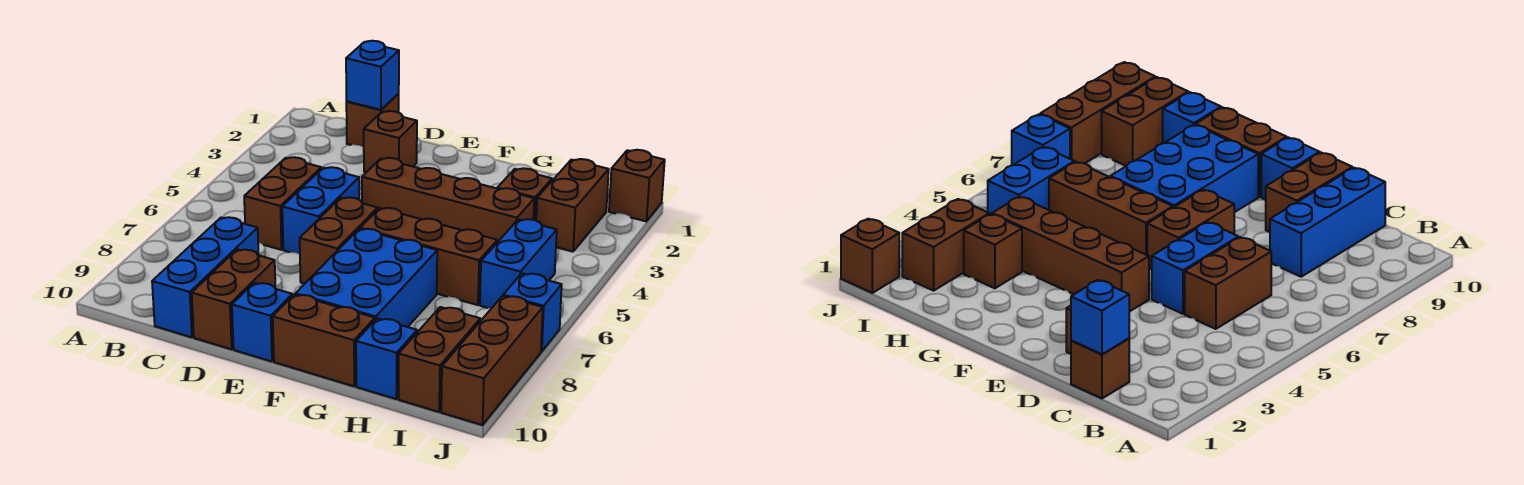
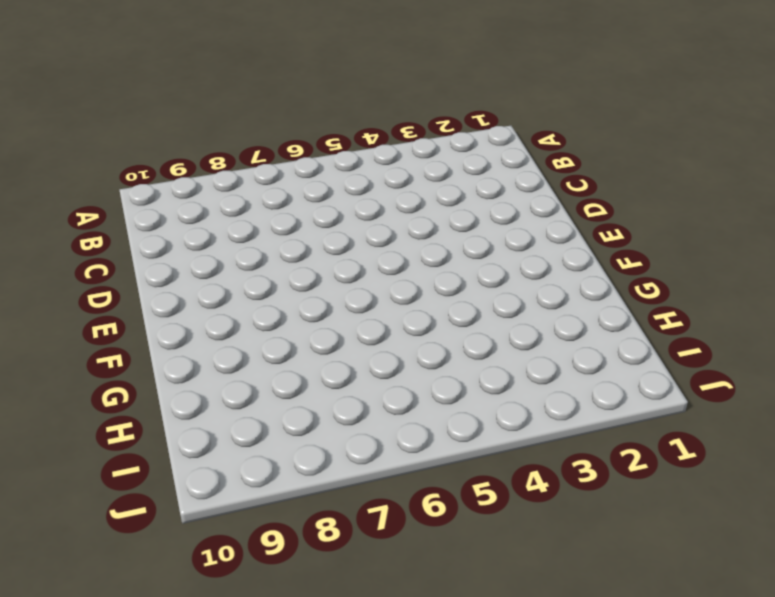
none -> brown brick C1 level 1
none -> brown brick C5:C6 level 1
none -> blue brick C8:C10 level 1

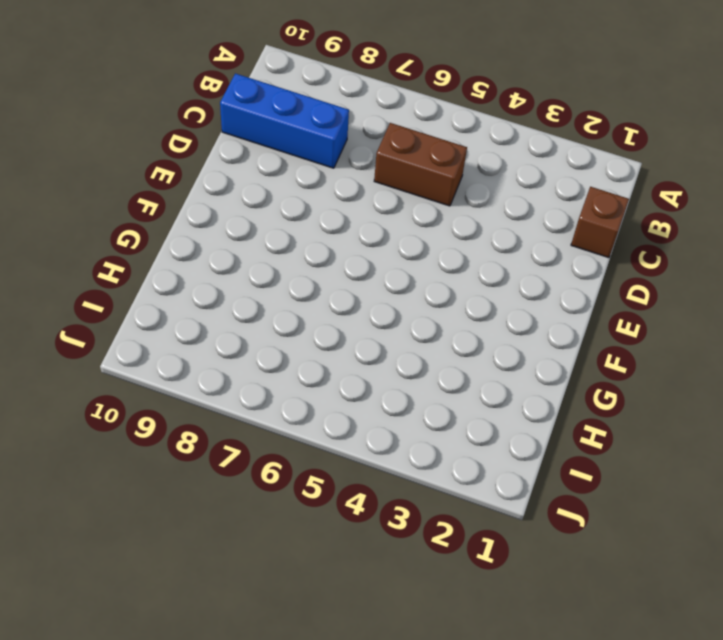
none -> brown brick D2 level 1
none -> blue brick D5:D6 level 1
none -> brown brick D9:D10 level 1

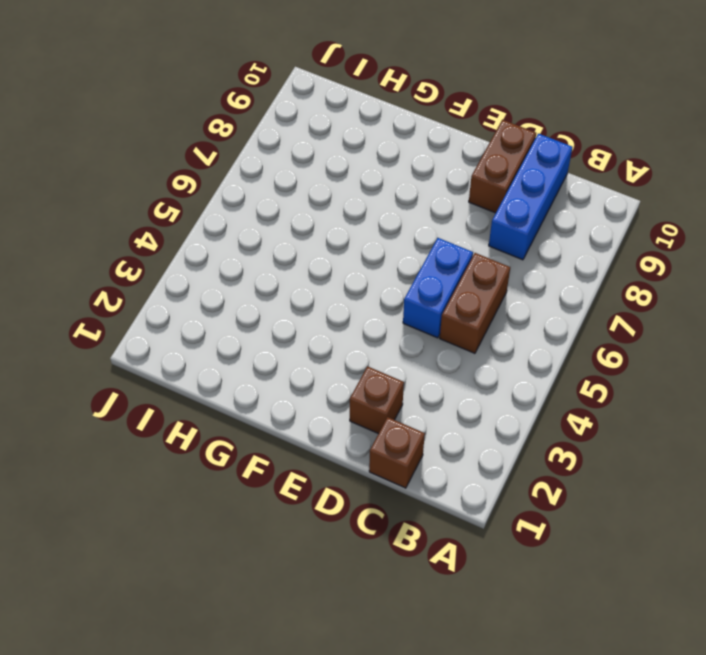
none -> brown brick E4:H4 level 1
none -> brown brick E6:E7 level 1
none -> blue brick E10 level 1

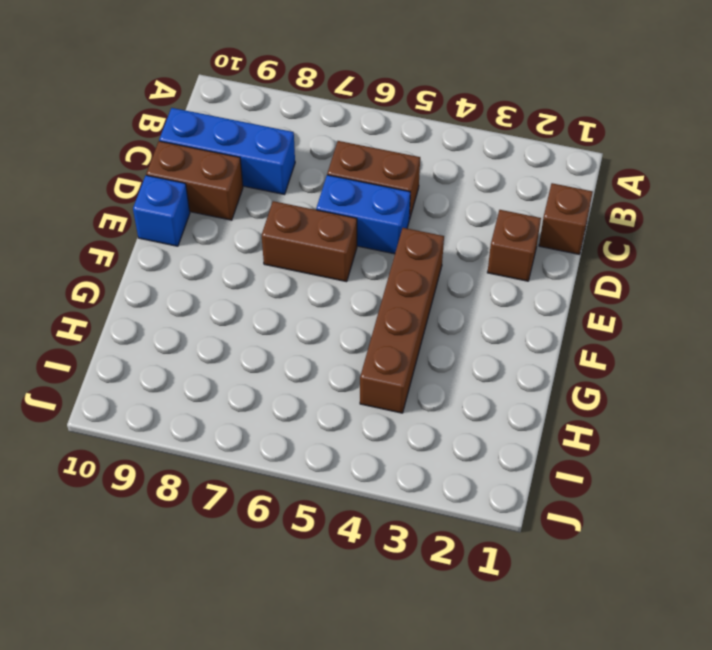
none -> brown brick F6:H6 level 1
none -> blue brick F7:G9 level 1
none -> brown brick F10:G10 level 1

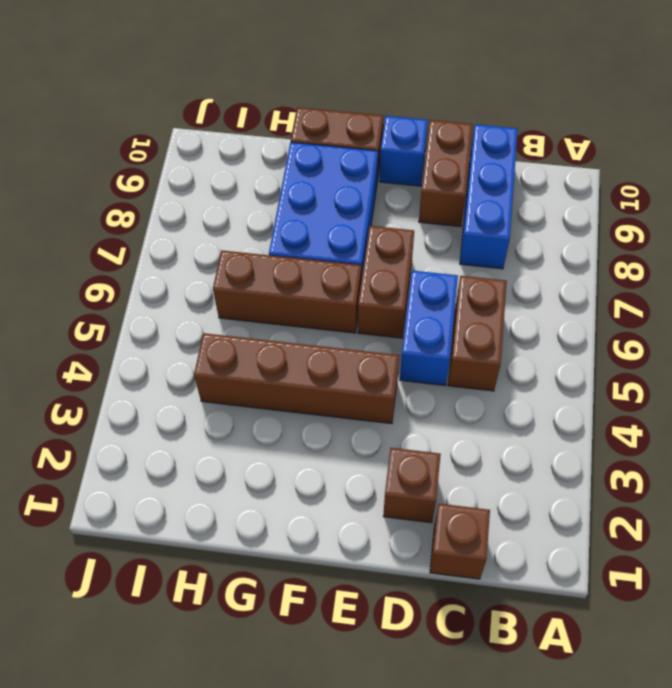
none -> brown brick H3 level 1
none -> blue brick H10 level 1
none -> brown brick I2:I3 level 1

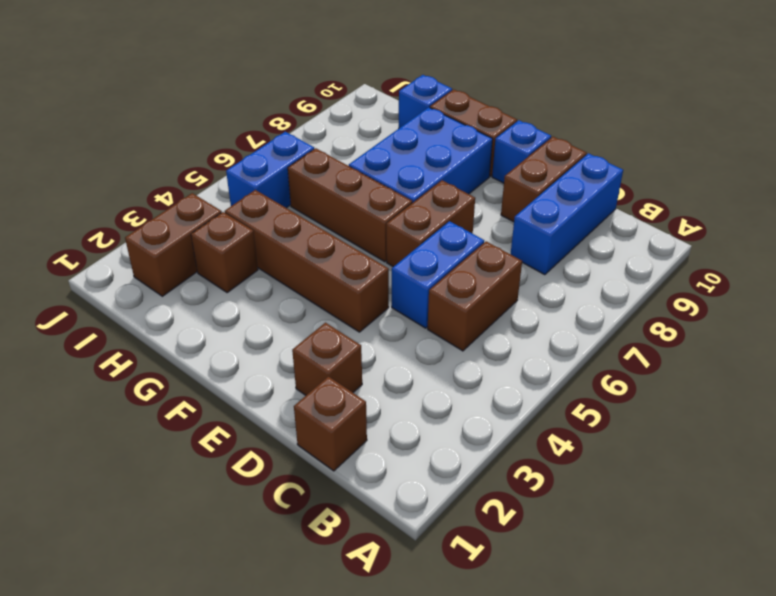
none -> brown brick I9:I10 level 1
none -> brown brick J1 level 1
none -> blue brick J7 level 1

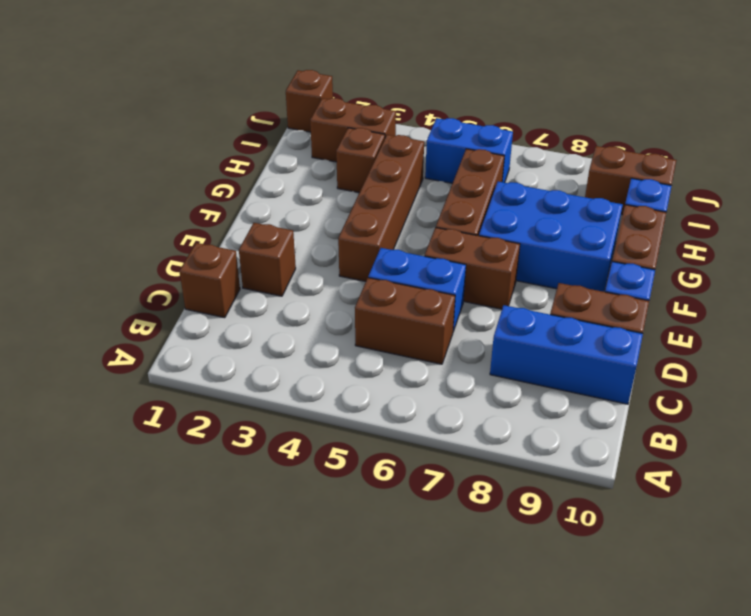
none -> blue brick J7 level 1
none -> brown brick J8:J10 level 1
none -> blue brick C1 level 2

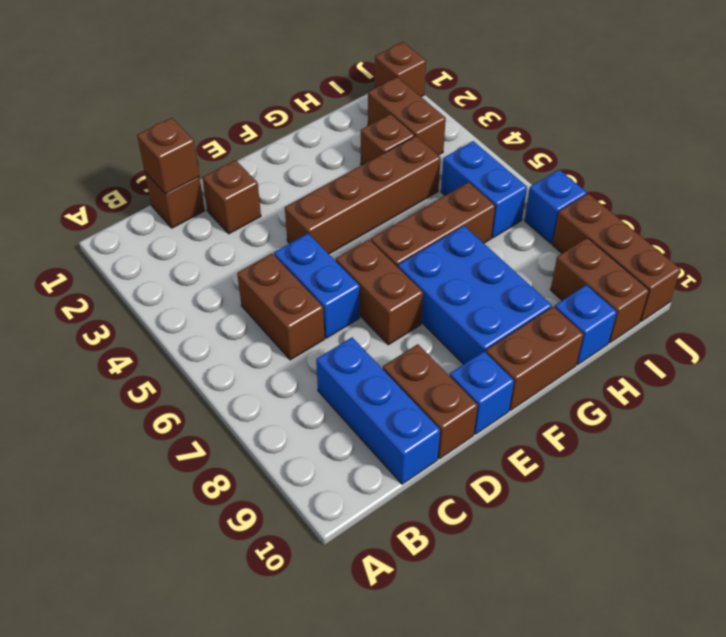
brown brick C1 level 2 -> blue brick C1 level 2

